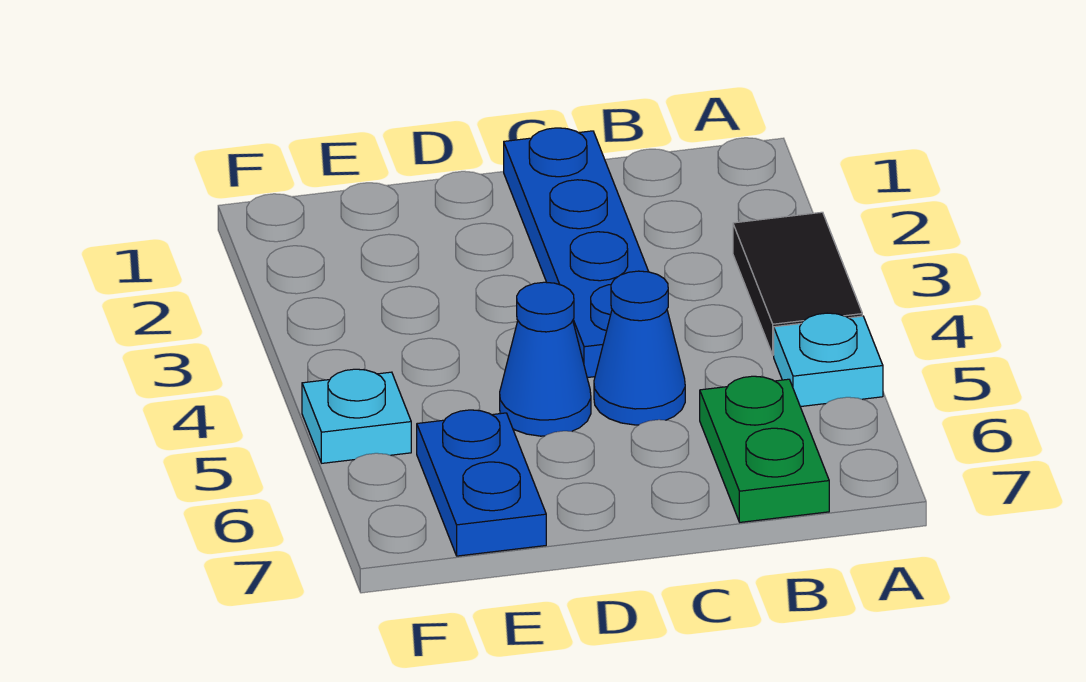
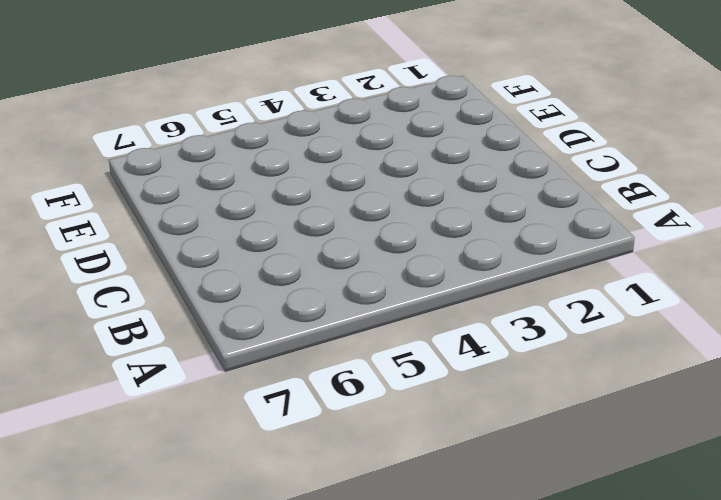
none -> black tile A3:A4 level 1
none -> cyan plate A5 level 1

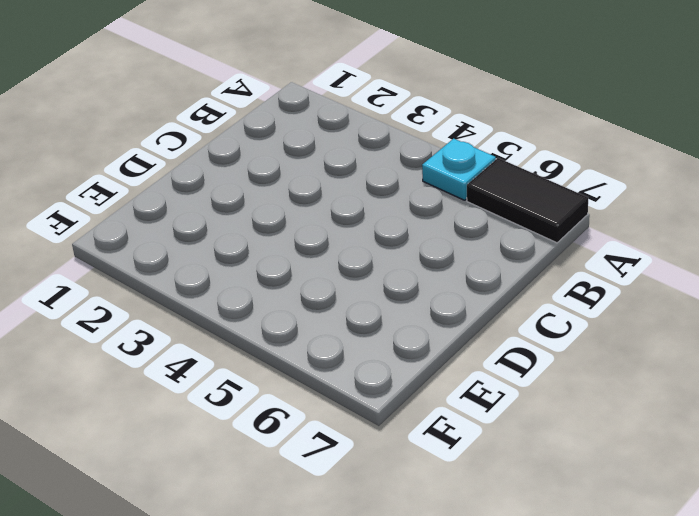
black tile A6:A7 level 1 -> black tile A3:A4 level 1
none -> green plate B6:B7 level 1
none -> blue plate C1:C4 level 1

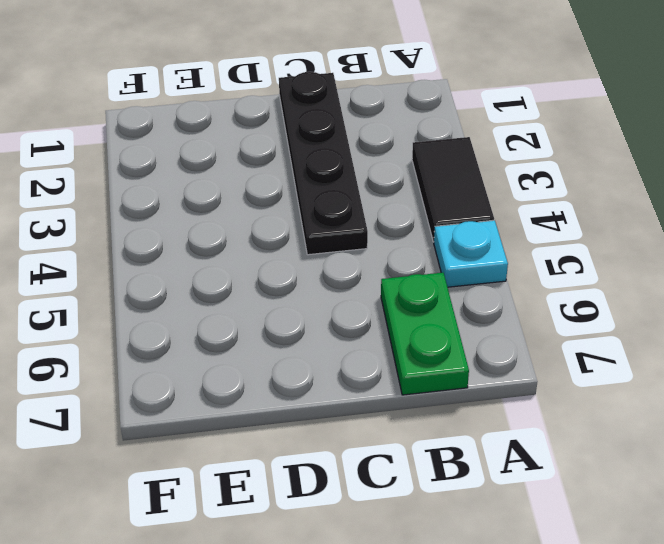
black plate C1:C4 level 1 -> blue plate C1:C4 level 1
none -> blue cone C5 level 1
none -> blue cone D5 level 1

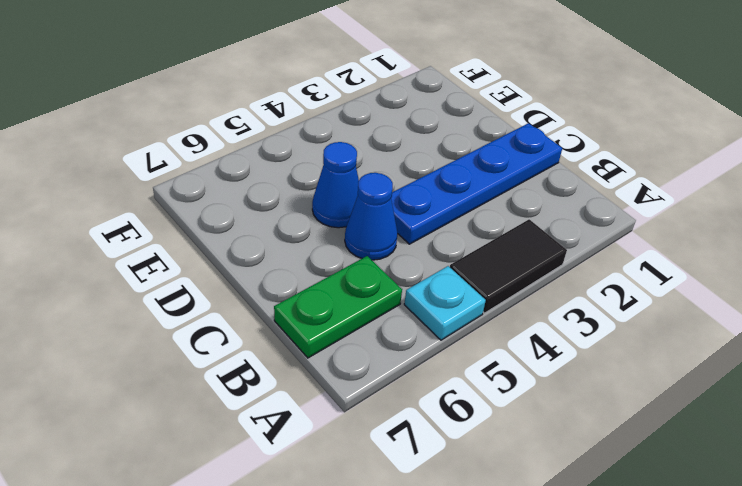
none -> blue plate E6:E7 level 1
none -> cyan plate F5 level 1

